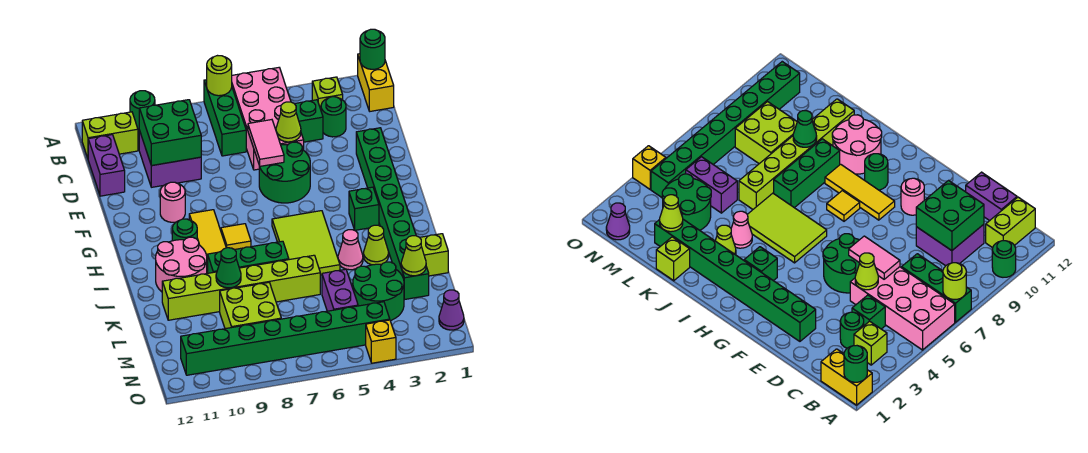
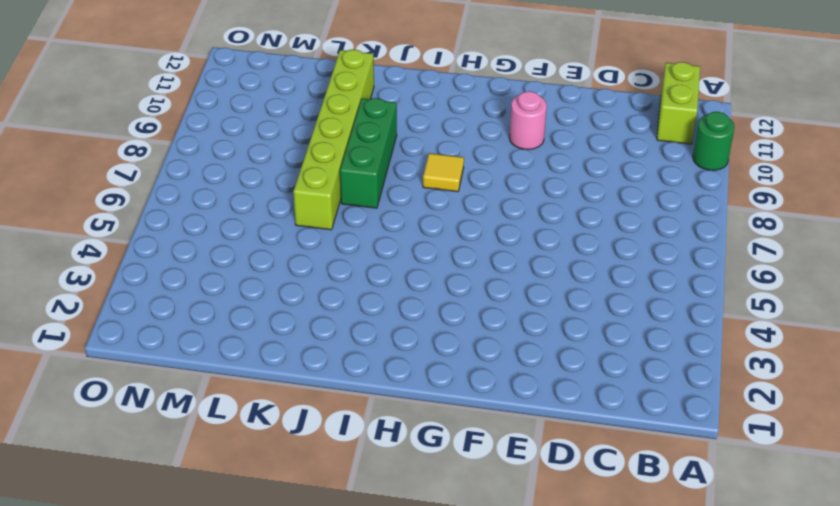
none -> yellow brick A1:B1 level 1
none -> pink brick A5:D6 level 1
none -> green brick A7:C7 level 1
none -> lime brick B3 level 1

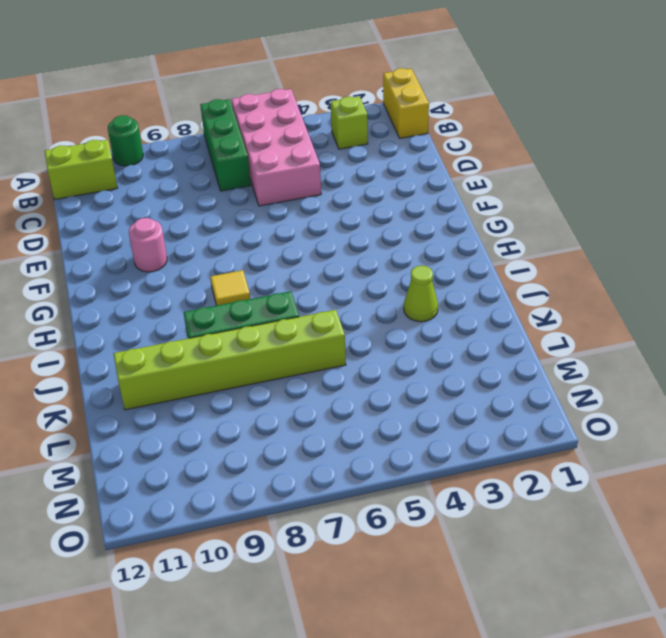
none -> green round brick C3 level 1
none -> green brick C4 level 1
none -> purple brick C9:D10 level 1
none -> purple brick C12:D12 level 1

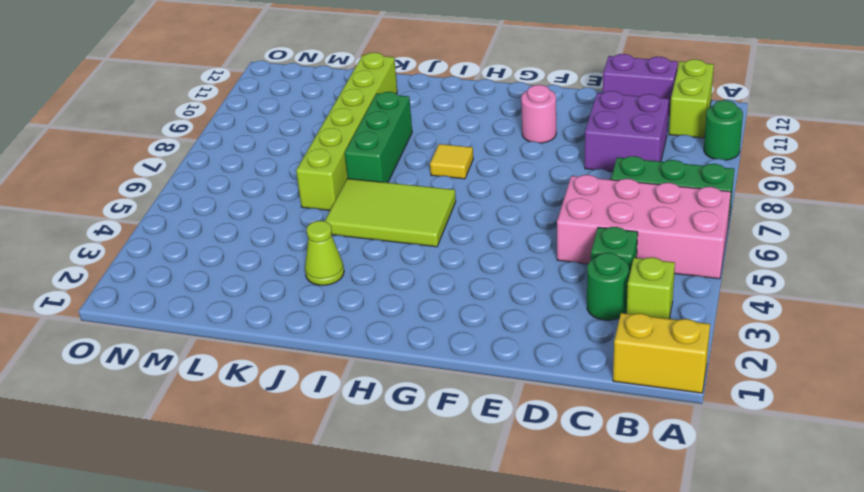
none -> green brick E2:L2 level 1
none -> green round brick E5:F6 level 1
none -> yellow tile G9:I9 level 1
none -> green brick H3 level 1

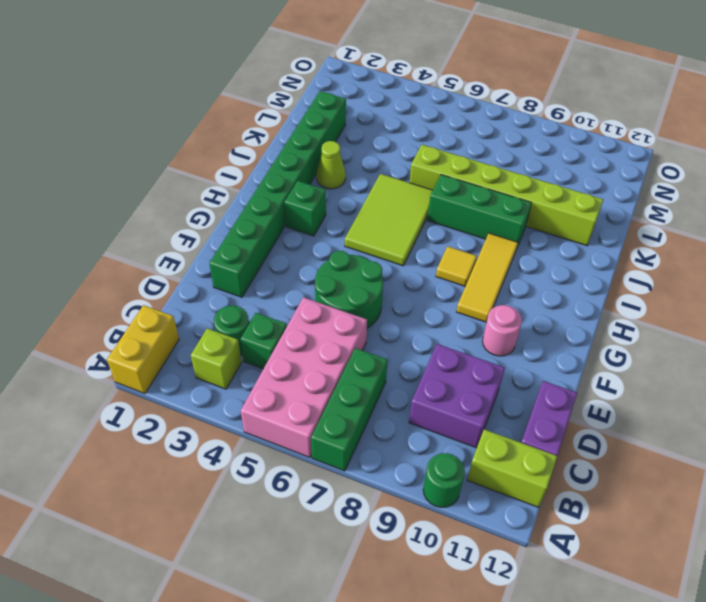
none -> green round brick H10 level 1
none -> pink round brick I10:J11 level 1
none -> pink cone J4 level 1
none -> lime brick K1 level 1

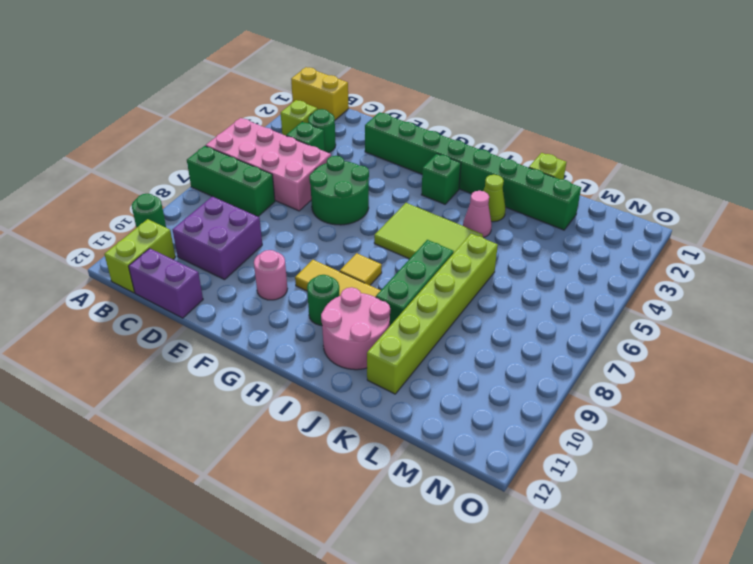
none -> green round brick L3:M4 level 1
none -> purple brick L5:M5 level 1
none -> lime brick L8:M9 level 1
none -> purple cone N1 level 1

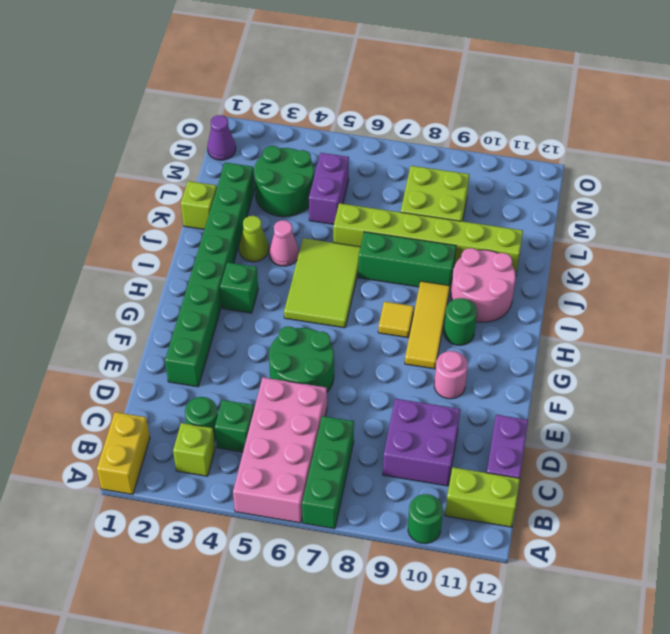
none -> green brick N4:N11 level 1
none -> yellow brick O4 level 1
none -> green round brick A1 level 2
none -> lime round brick A7 level 2

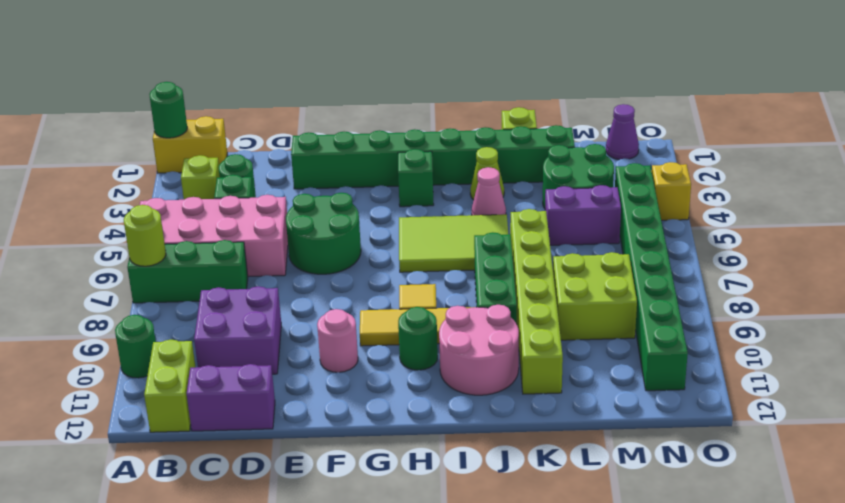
none -> green brick C9:D10 level 2
none -> lime cone D5 level 2
none -> pink tile D6:E6 level 2
none -> green cone K9 level 2

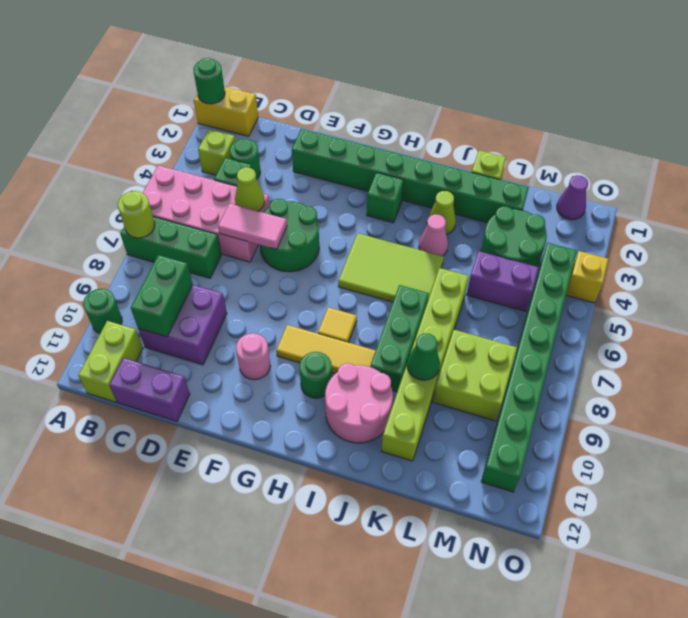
green brick C9:C10 level 2 -> green brick C9:D10 level 2
none -> lime cone L2 level 2

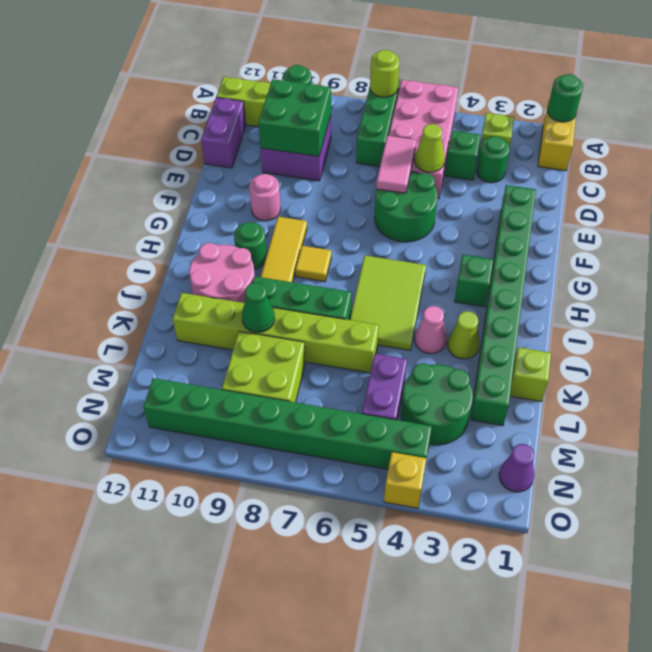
none -> lime cone L2 level 2

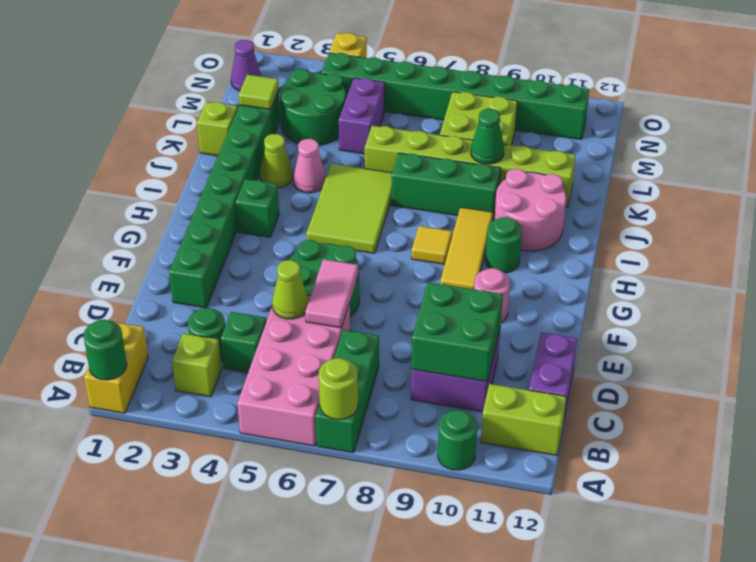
lime tile L2 level 2 -> lime cone L2 level 2

